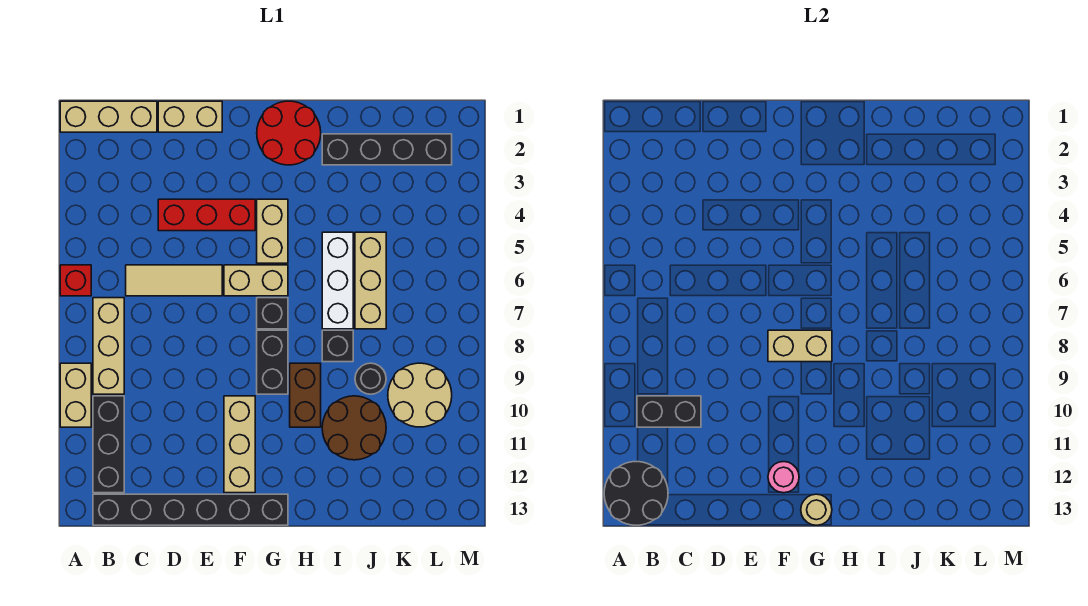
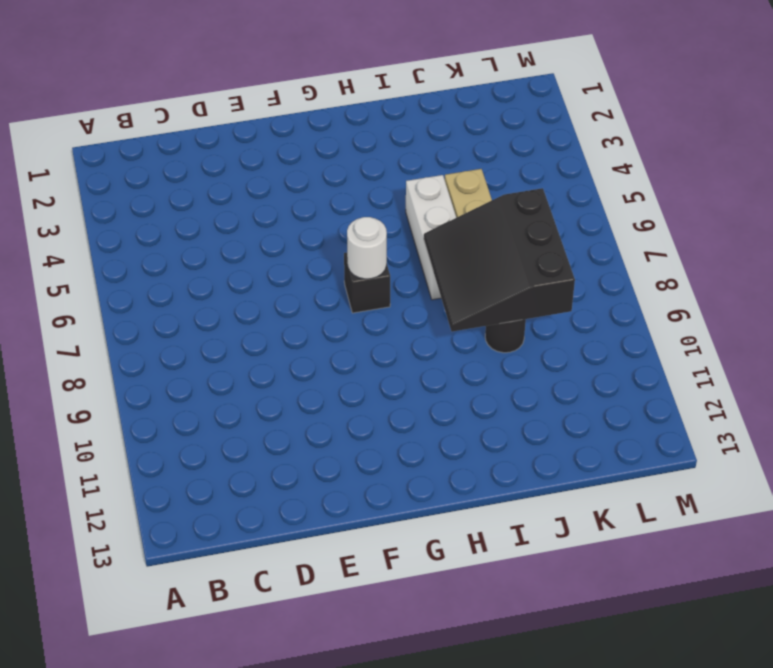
white round brick G7 level 2 -> none
black slope I7:K9 level 2 top K -> none
none -> tan brick A1:C1 level 1
none -> red brick A6 level 1
none -> tan brick A9:A10 level 1

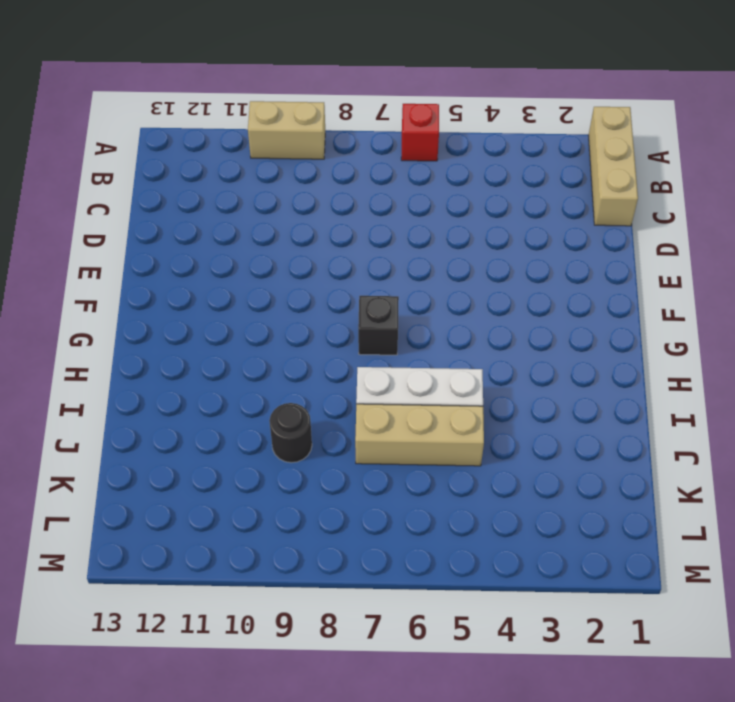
none -> tan brick B7:B9 level 1
none -> black brick B10:B12 level 1
none -> black brick B13:G13 level 1

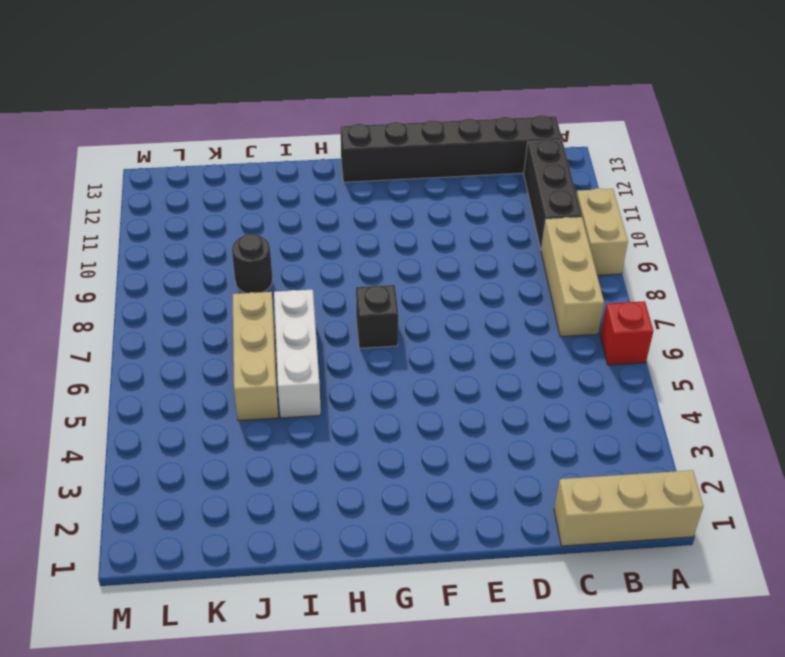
none -> tan tile C6:E6 level 1
none -> tan brick D1:E1 level 1
none -> red brick D4:F4 level 1

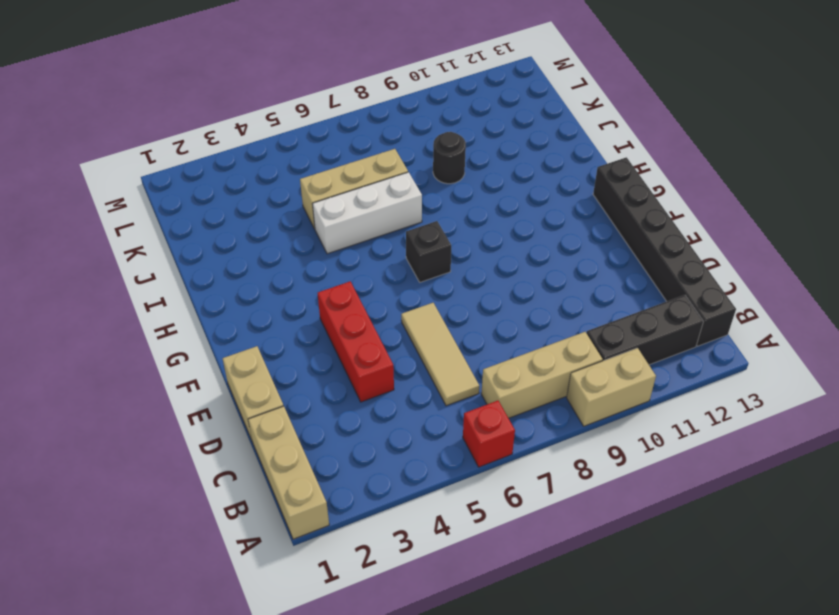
none -> tan brick F6:G6 level 1
none -> tan brick F10:F12 level 1
none -> red round brick G1:H2 level 1

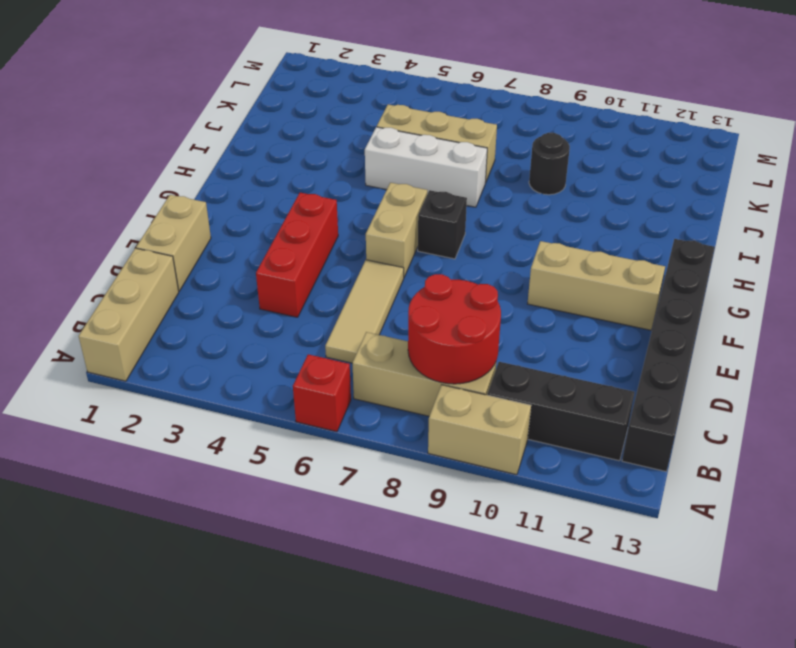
red round brick B8:C9 level 2 -> red round brick G1:H2 level 1
none -> tan brick G4:G5 level 1
none -> black brick G8:G9 level 1
none -> brown brick H9:H10 level 1

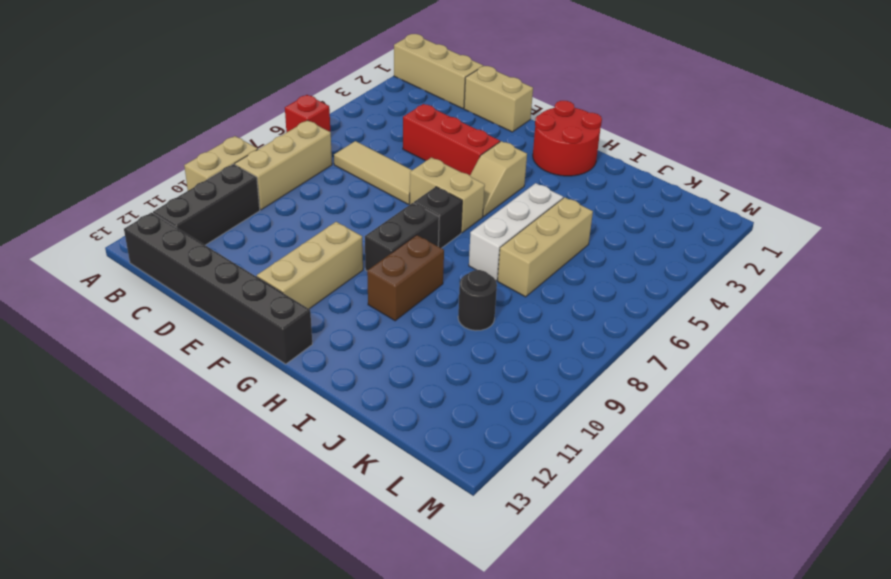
tan slope G4:G5 level 1 top 4 -> tan brick G4:G5 level 1
none -> black brick I2:L2 level 1
none -> black brick I8 level 1
none -> brown round brick I10:J11 level 1

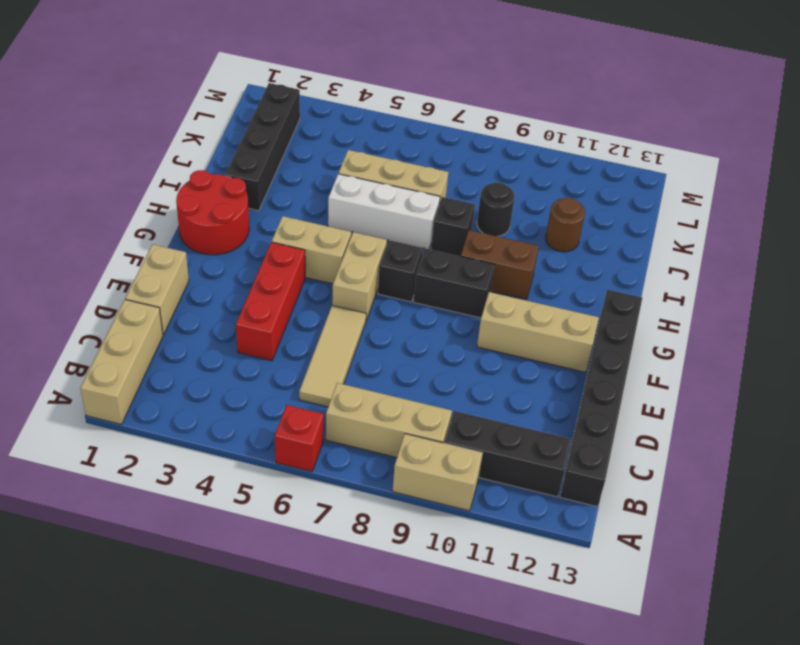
brown round brick J11 level 1 -> brown round brick I10:J11 level 1
none -> tan round brick K9:L10 level 1
none -> black round brick A12:B13 level 2
none -> black brick B10:C10 level 2

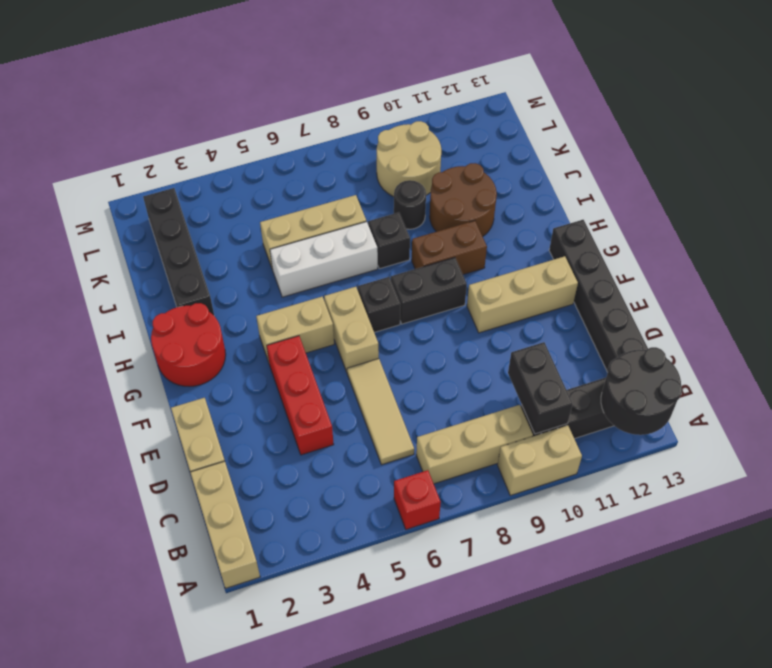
none -> tan brick F8:G8 level 2
none -> pink round brick F12 level 2
none -> tan round brick G13 level 2

